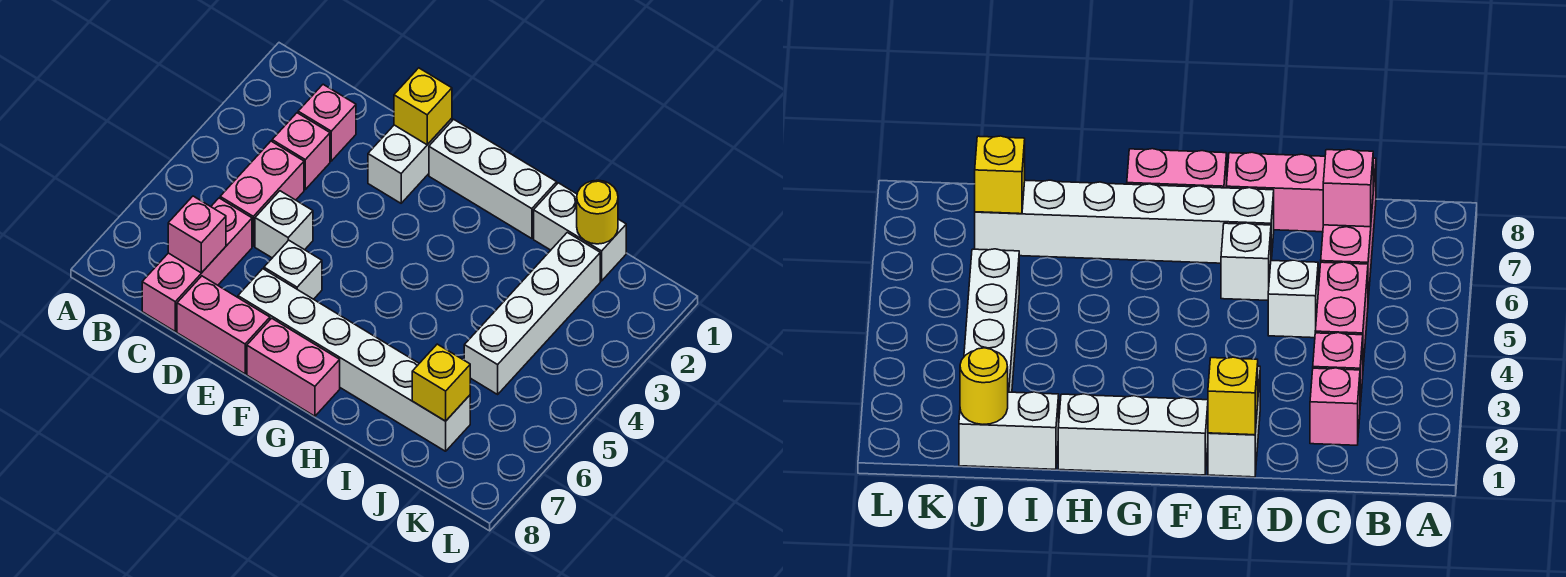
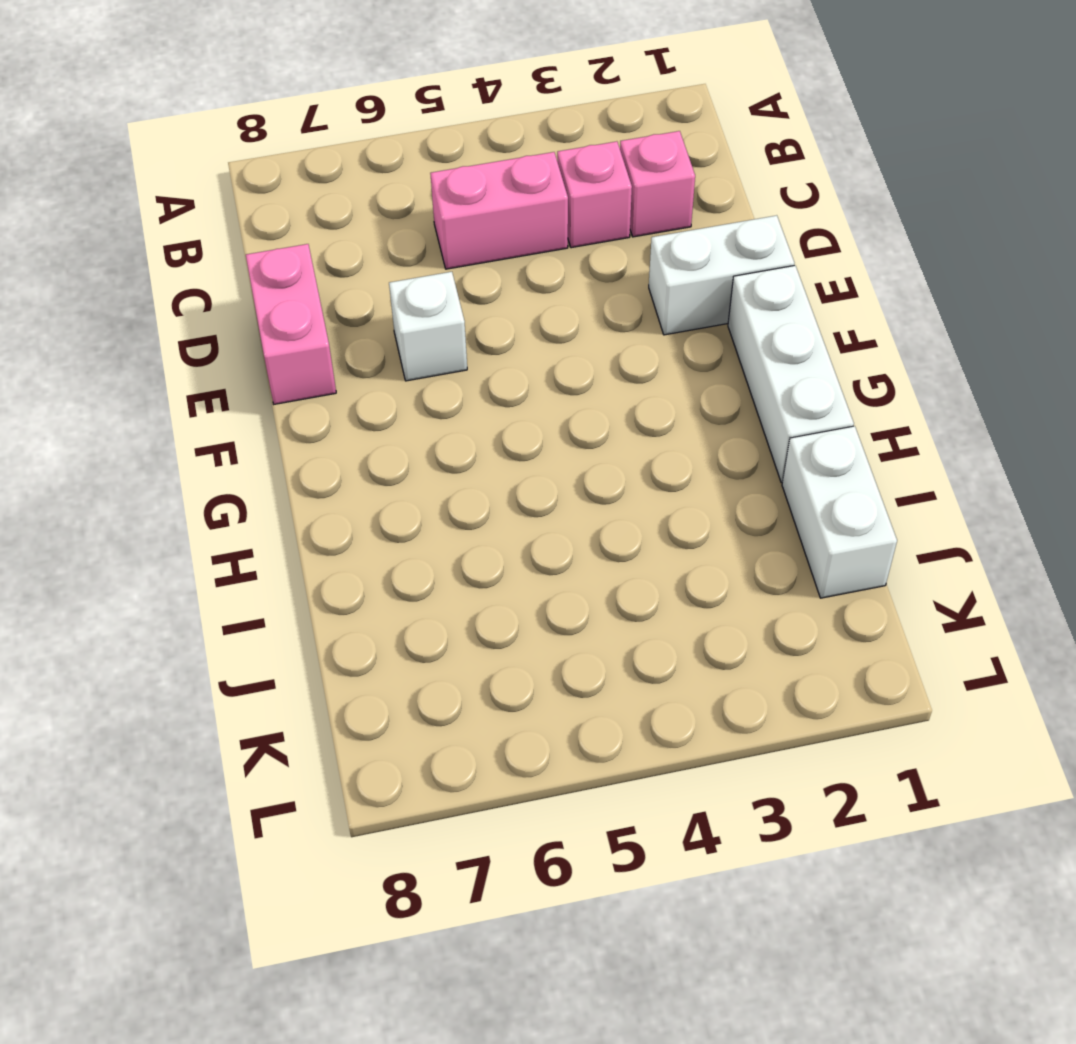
none -> pink brick C6:C8 level 1
none -> white brick D5 level 1
none -> white brick E7:J7 level 1

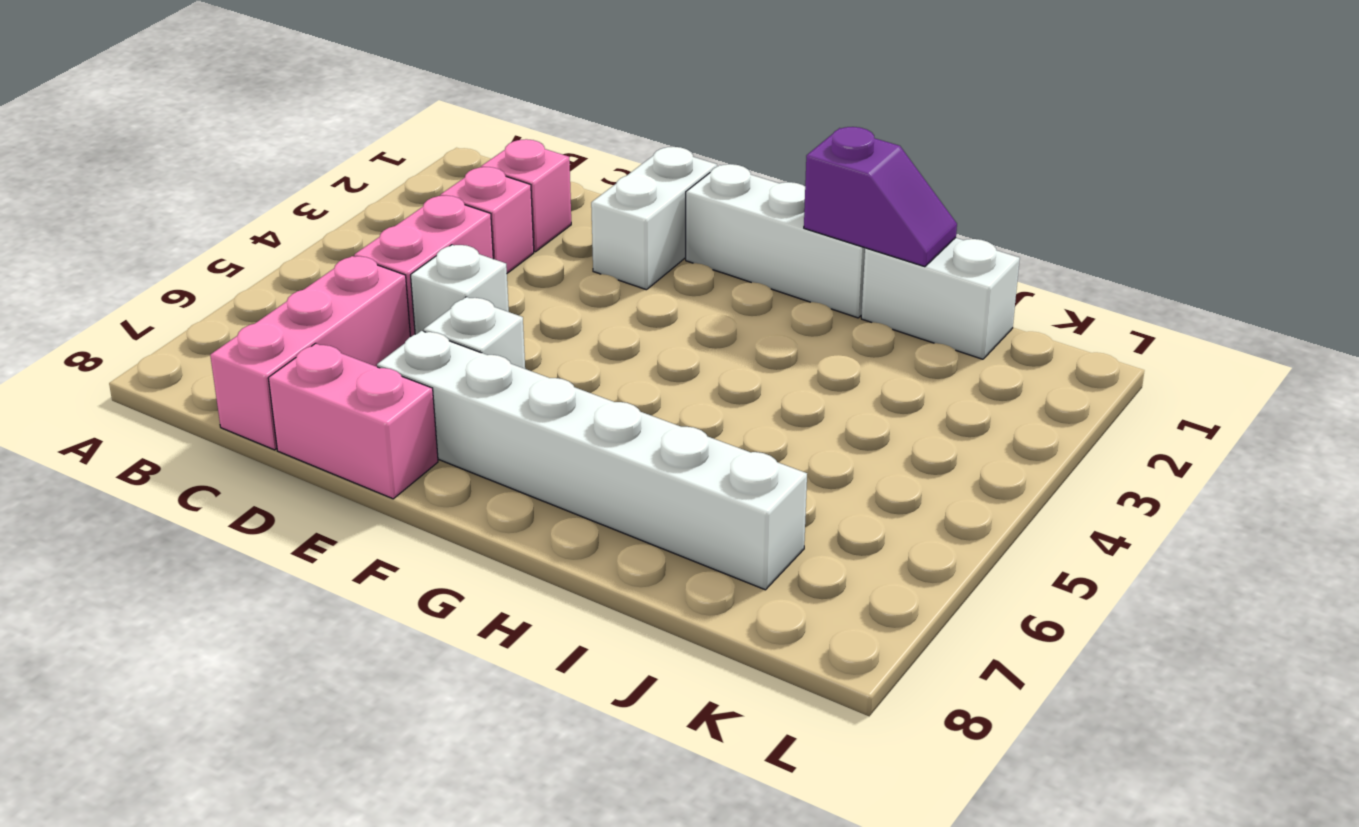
purple slope H1:I1 level 2 top H -> none
none -> pink brick F8:G8 level 1
none -> white brick J2:J5 level 1
none -> pink brick C7 level 2

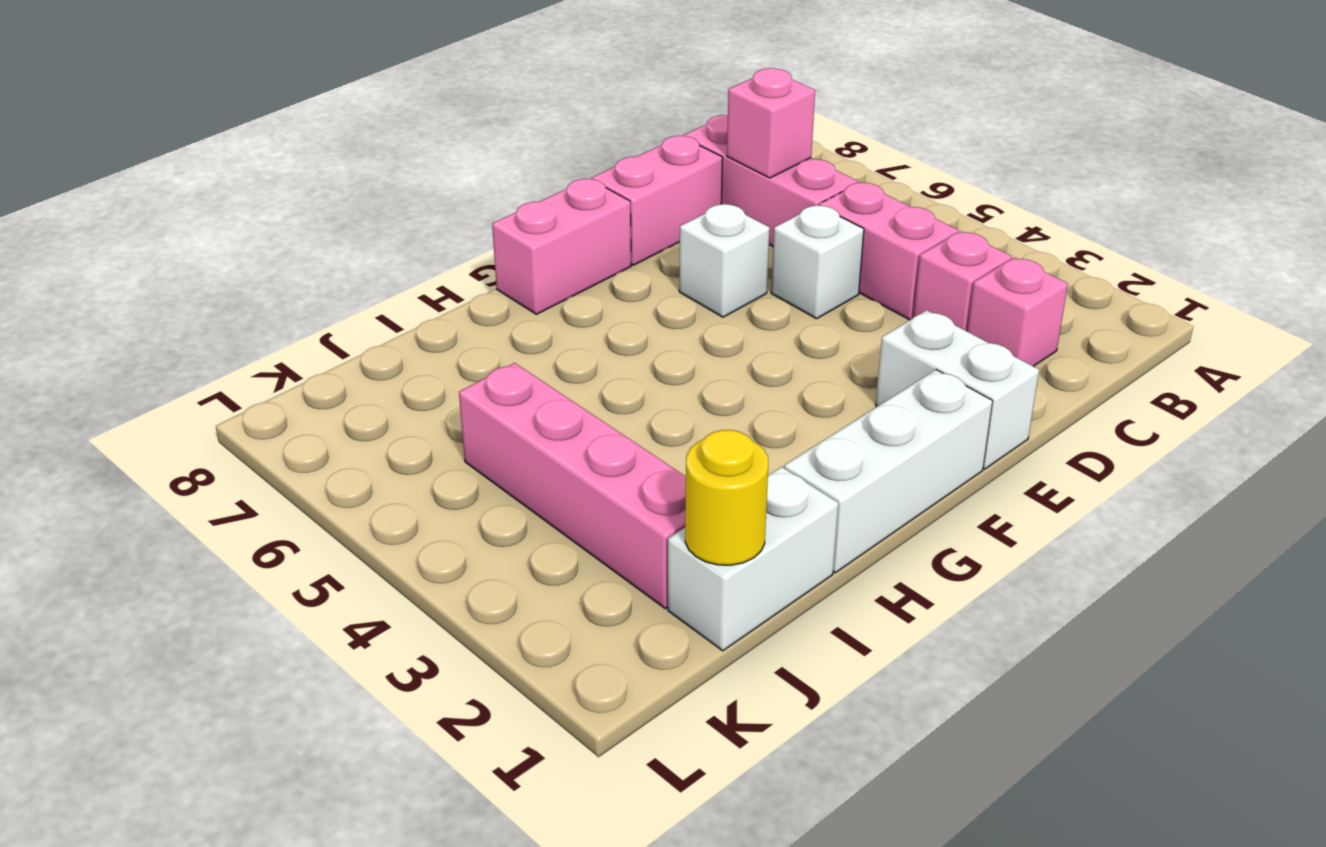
pink brick J2:J5 level 1 -> white brick J2:J5 level 1
none -> white brick E7:J7 level 1
none -> yellow brick E1 level 2
none -> yellow brick J7 level 2

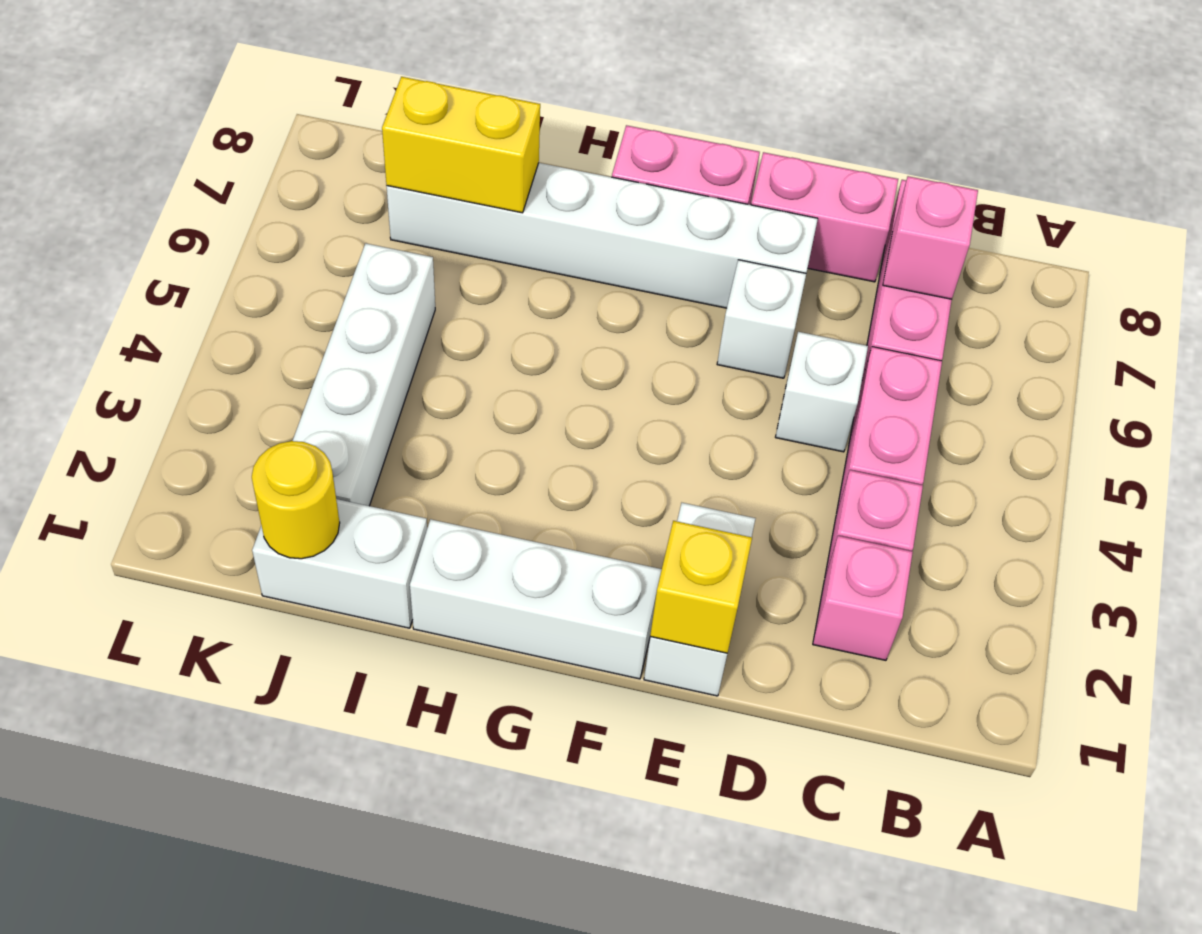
yellow brick I7:J7 level 2 -> yellow brick J7 level 2

